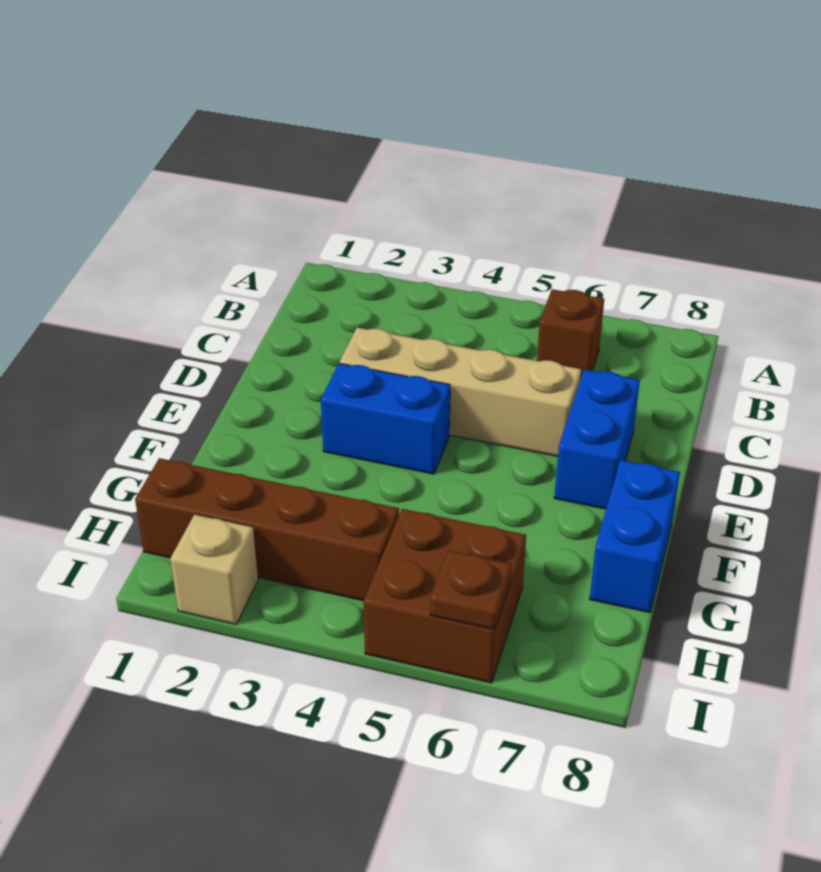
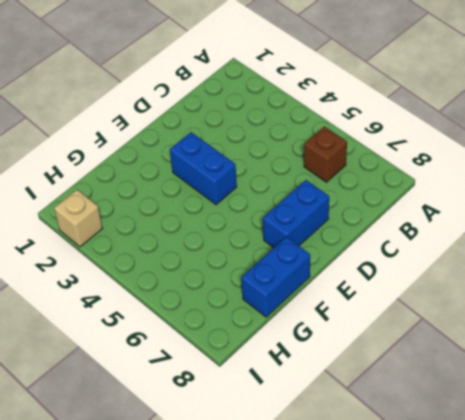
none -> tan brick D3:D6 level 1
none -> brown brick H1:H4 level 1

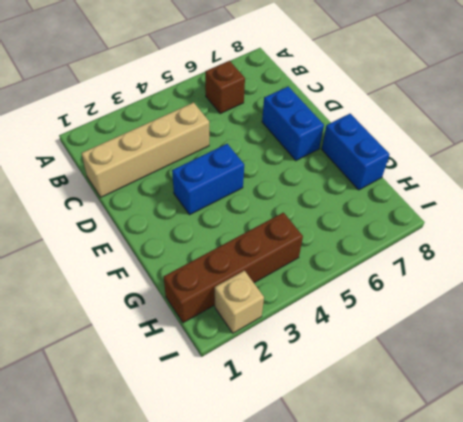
tan brick C1:C4 level 1 -> tan brick D3:D6 level 1
none -> brown brick H5:I6 level 1
none -> brown plate I6 level 2

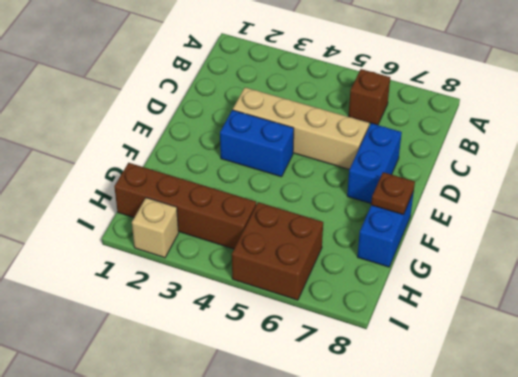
brown plate F8 level 2 -> brown plate I6 level 2

